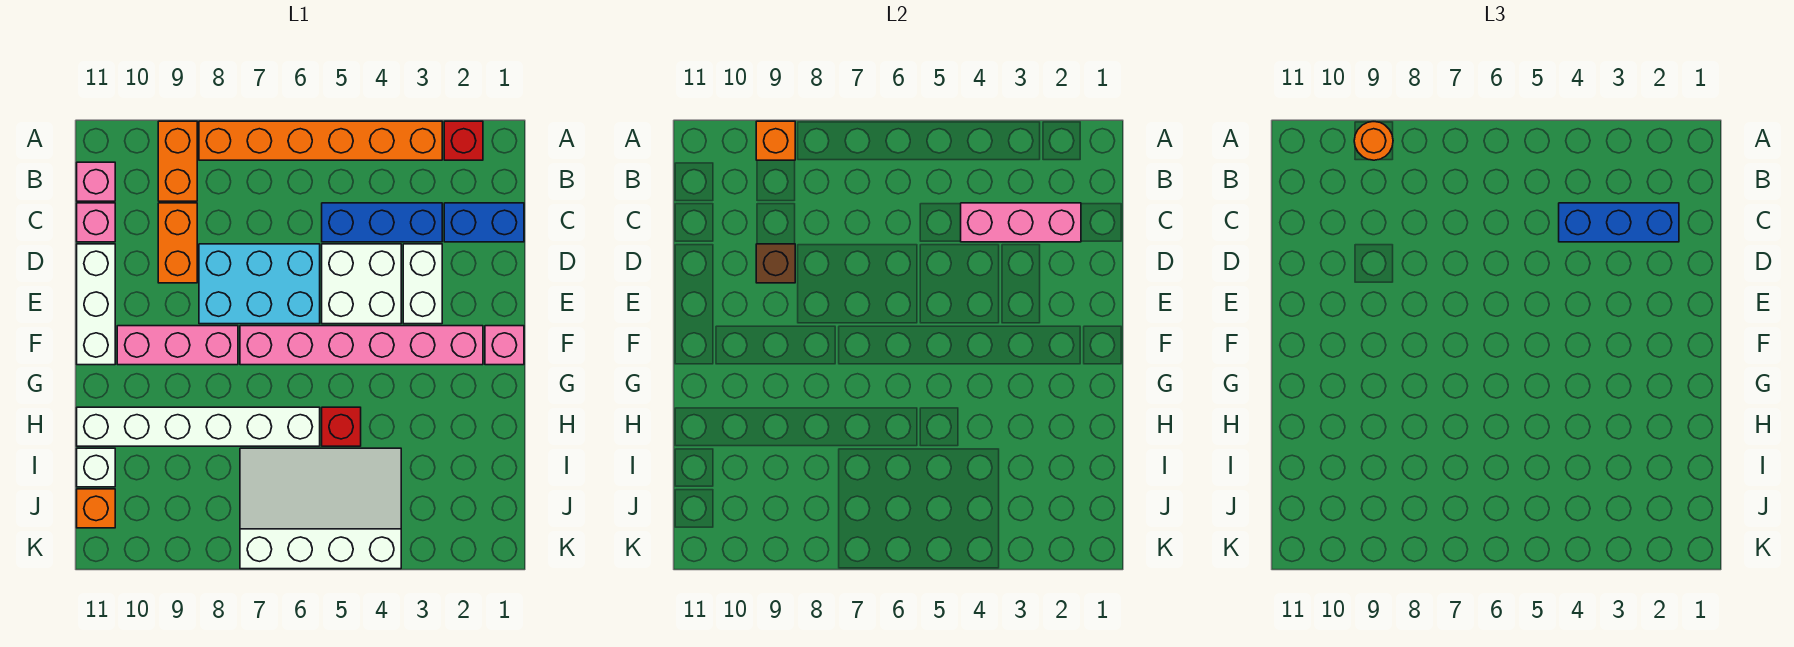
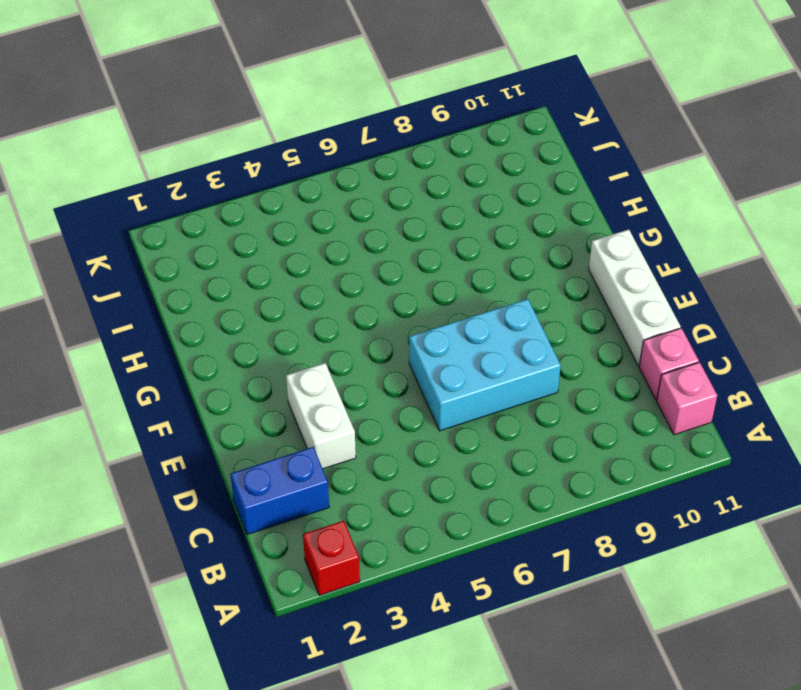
none -> orange brick A3:A8 level 1
none -> orange brick A9:B9 level 1
none -> blue brick C3:C5 level 1

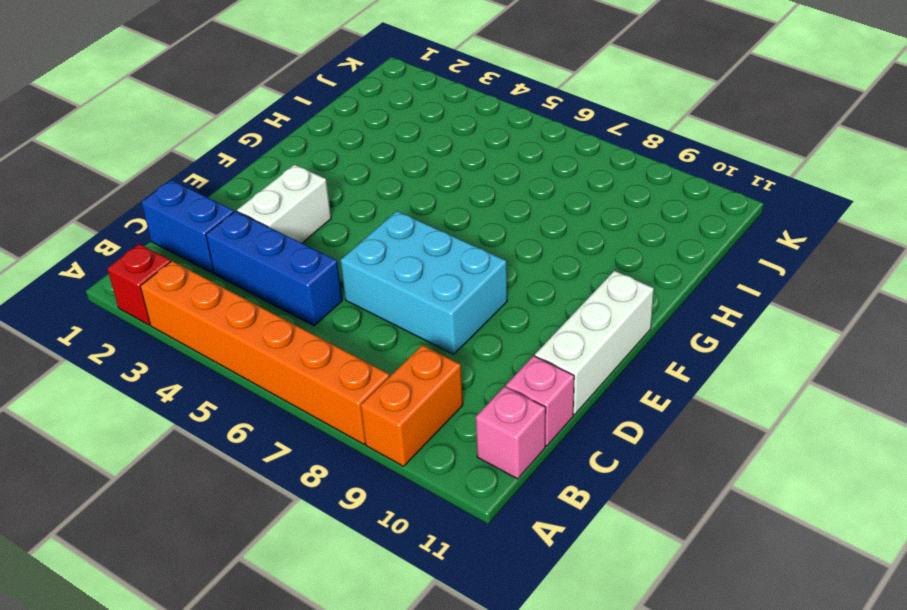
none -> orange brick C9:D9 level 1
none -> white brick D4:E5 level 1
none -> pink brick F1 level 1

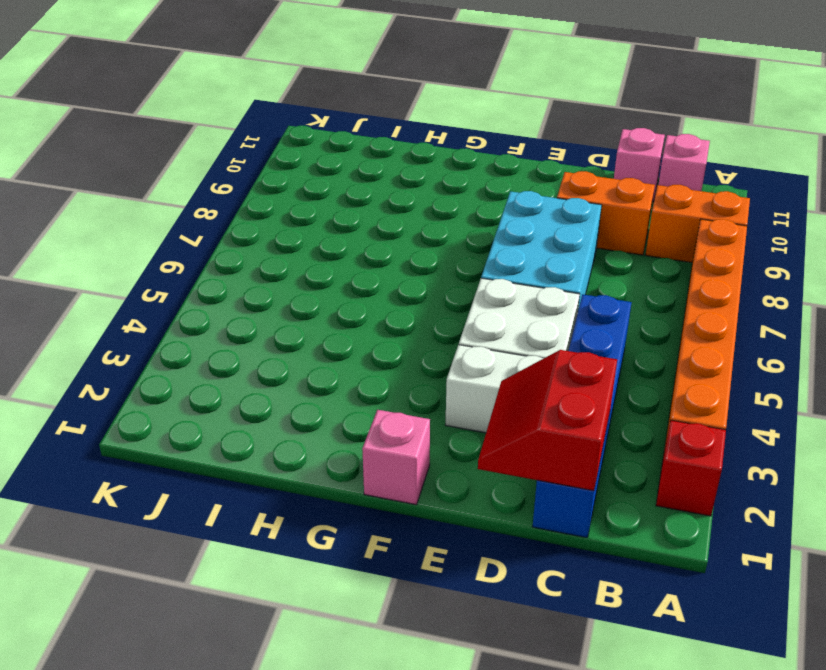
red slope C1:D2 level 2 top C -> pink brick C2:C4 level 2
none -> white brick D11:F11 level 1
none -> pink brick F2:F7 level 1
none -> pink brick F8:F10 level 1

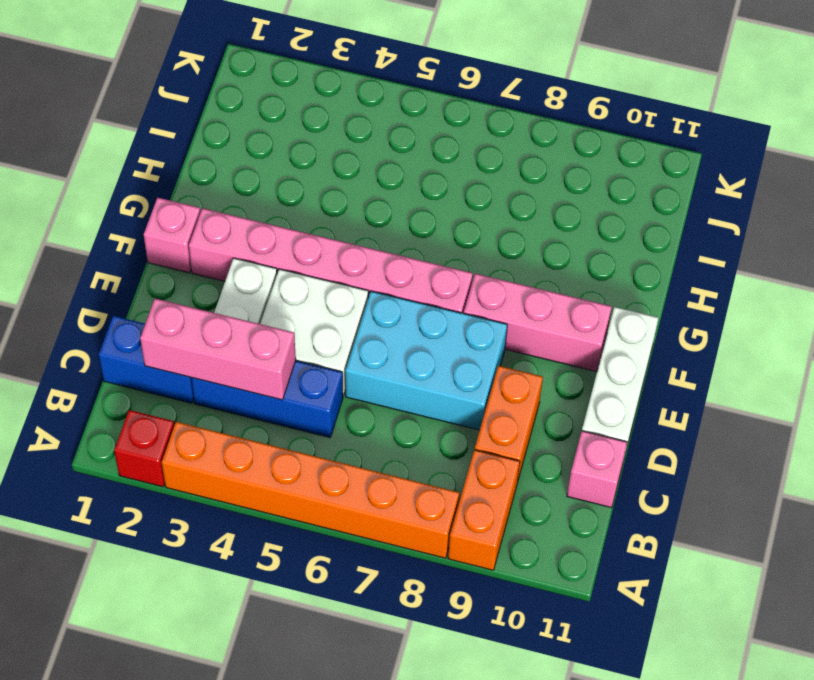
none -> pink brick B11 level 1
none -> red brick H5 level 1
none -> white brick H6:H11 level 1

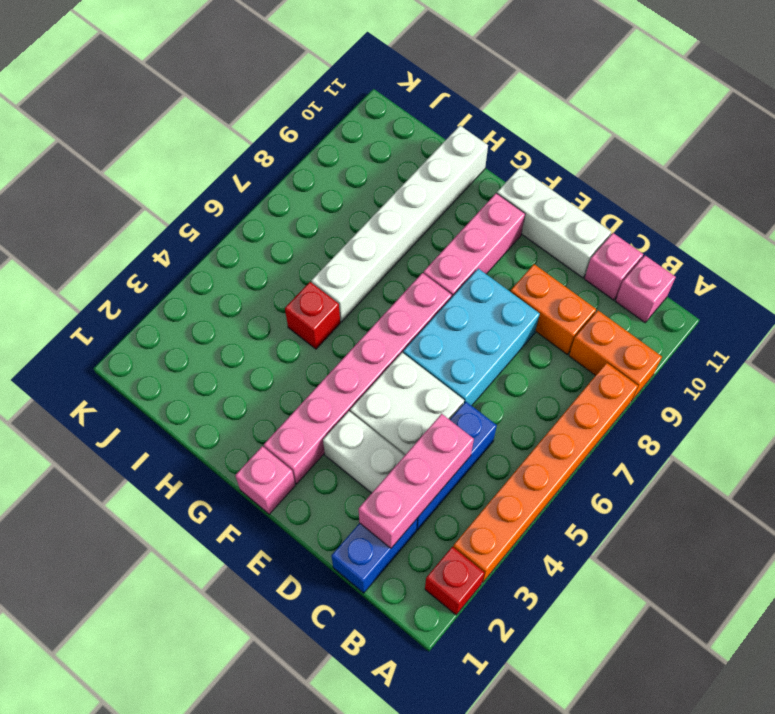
none -> white slope I4:K7 level 1 top K
none -> white brick I11 level 1
none -> orange brick J11 level 1

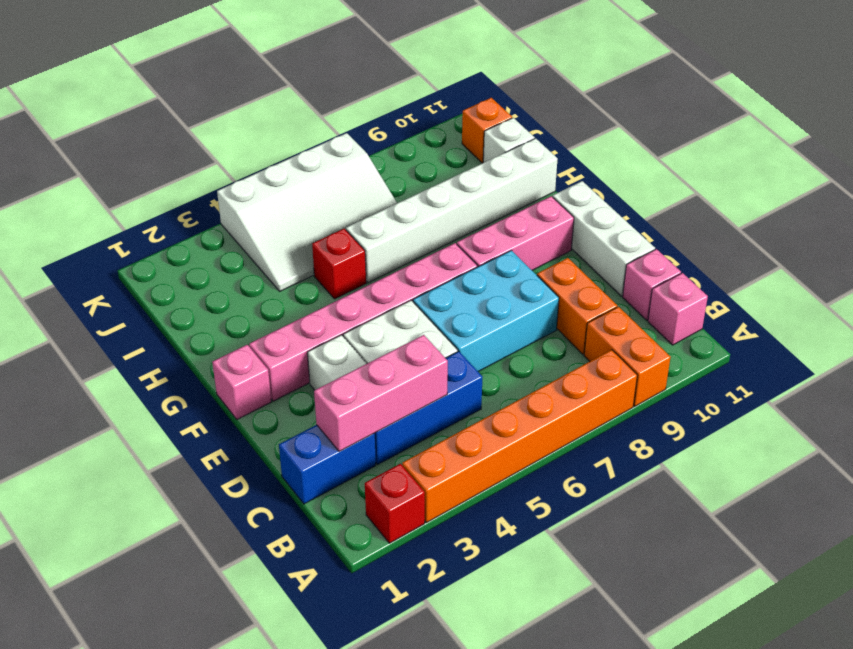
none -> orange brick A9 level 2
none -> brown brick D9 level 2
none -> orange round brick A9 level 3

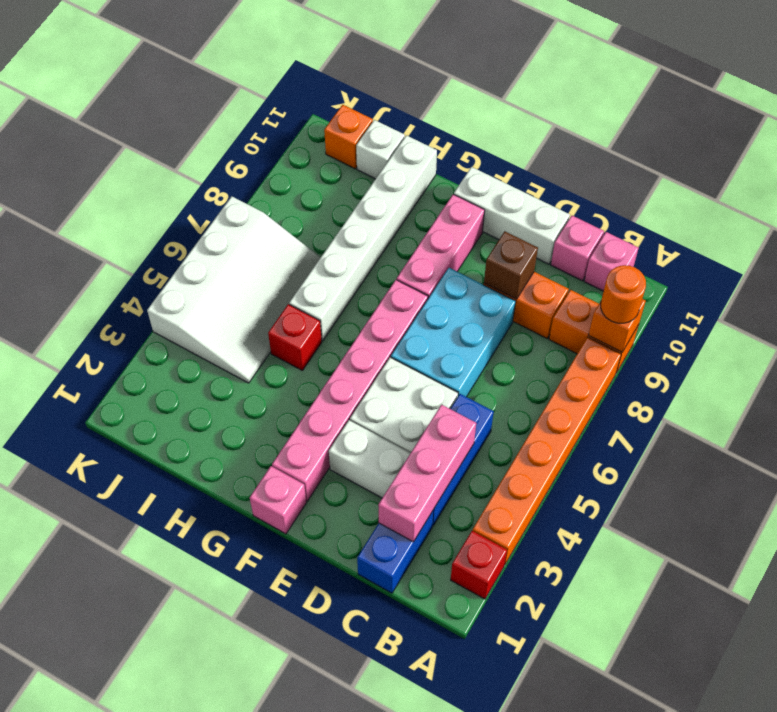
none -> blue brick C2:C4 level 3

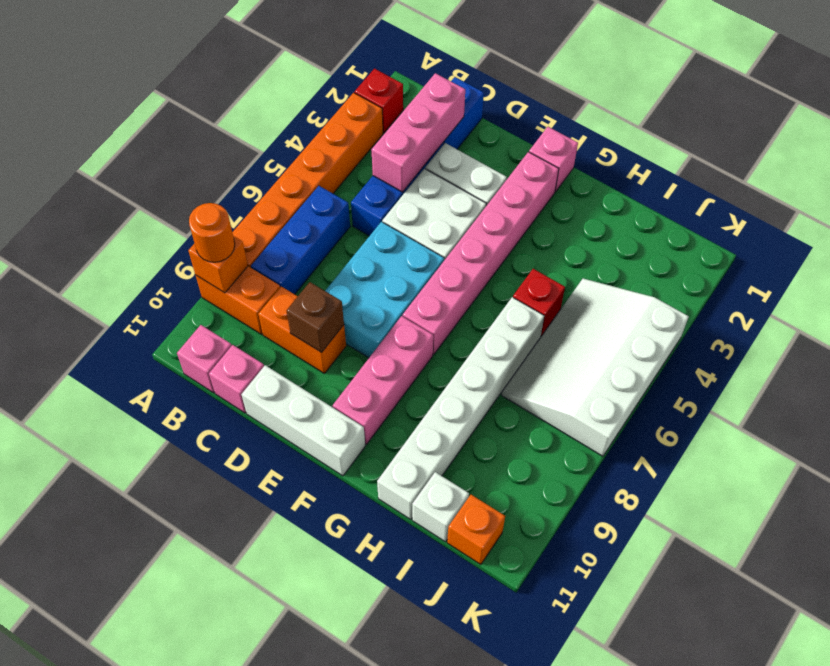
blue brick B6:B8 level 1 -> blue brick C2:C4 level 3

